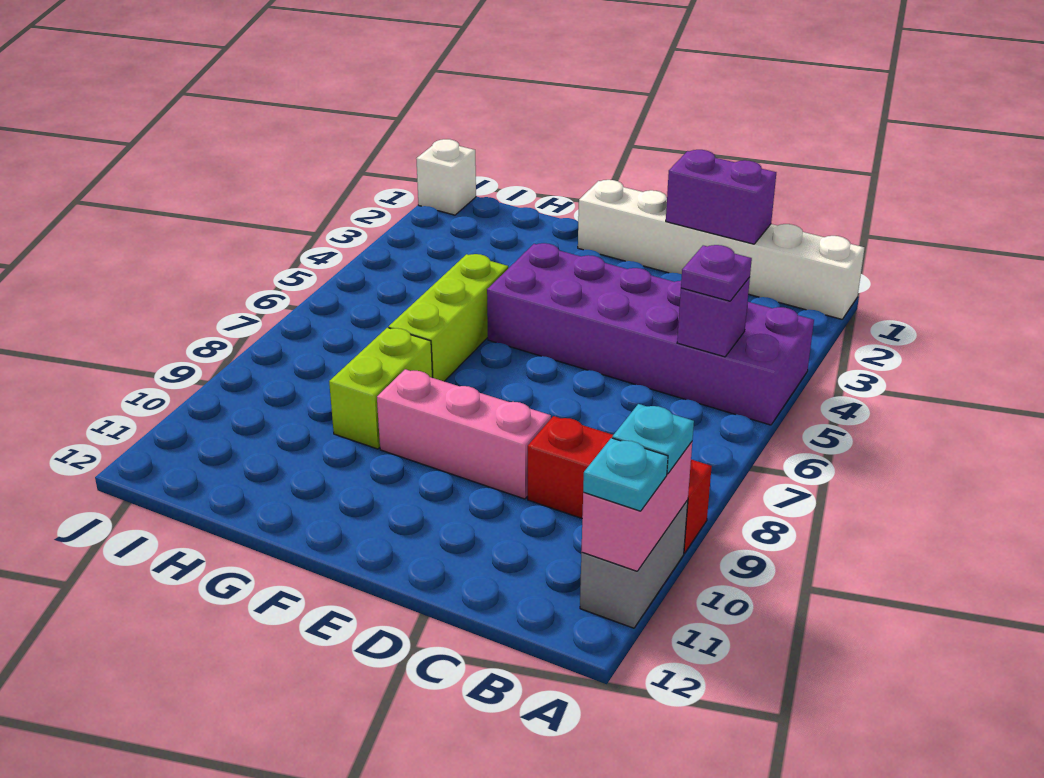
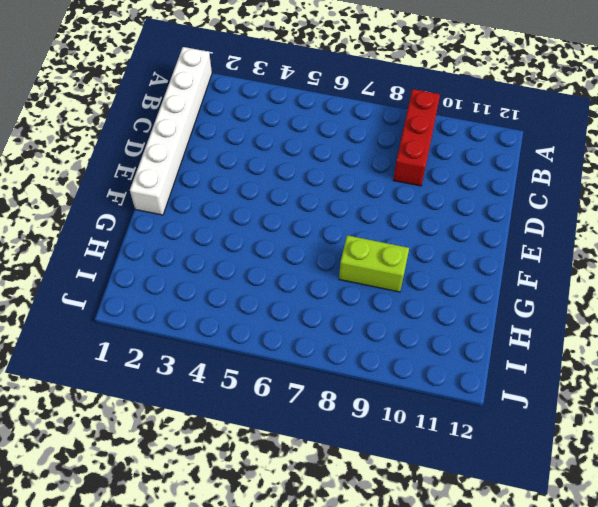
none -> purple brick A4:F5 level 1
none -> grey brick A10:A11 level 1
none -> pink brick D9:F9 level 1

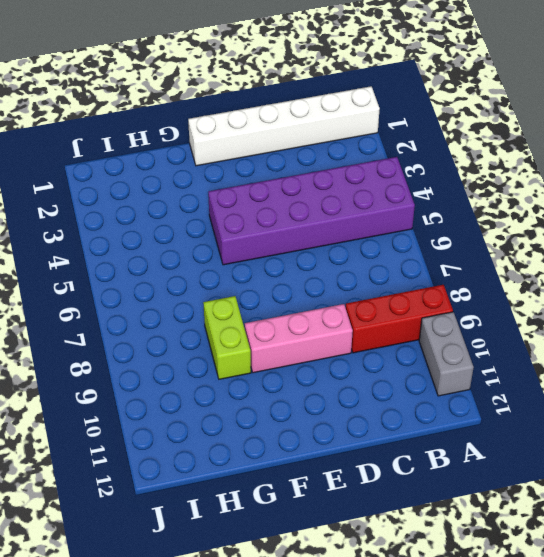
none -> lime brick G5:G7 level 1
none -> white brick J1 level 1
none -> pink brick A10:A11 level 2

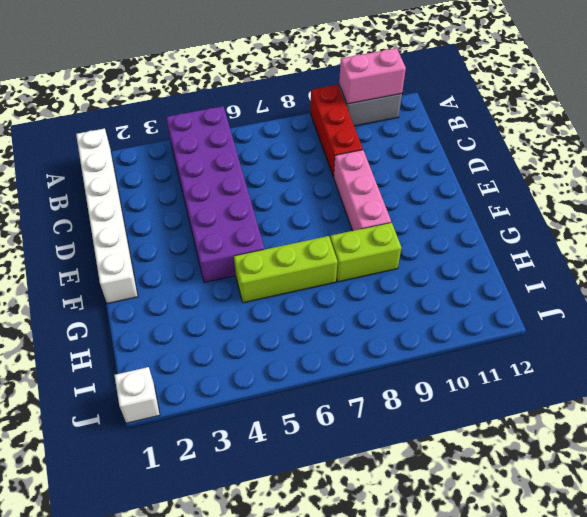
none -> purple brick B5 level 2
none -> purple brick C1:D1 level 2
none -> cyan plate A10 level 3

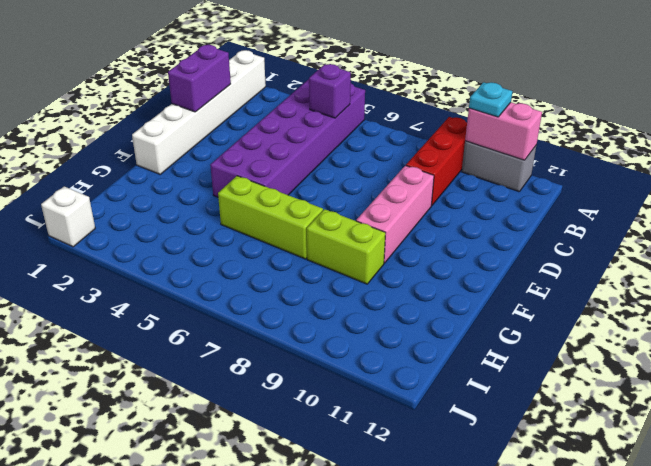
none -> cyan plate A11 level 3
none -> purple plate B5 level 3

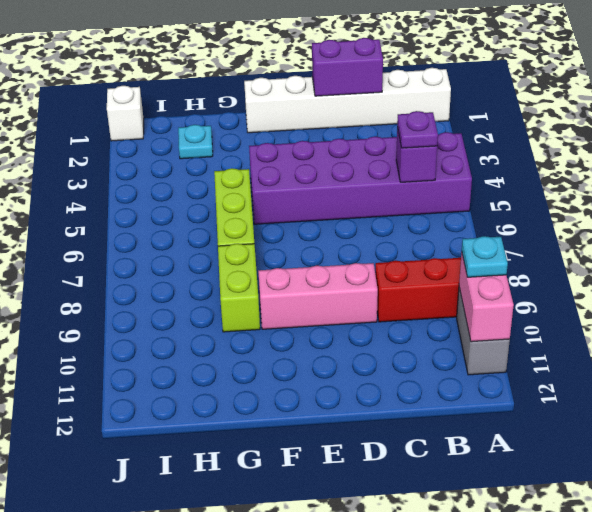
cyan plate H2 level 1 -> cyan plate A11 level 3

